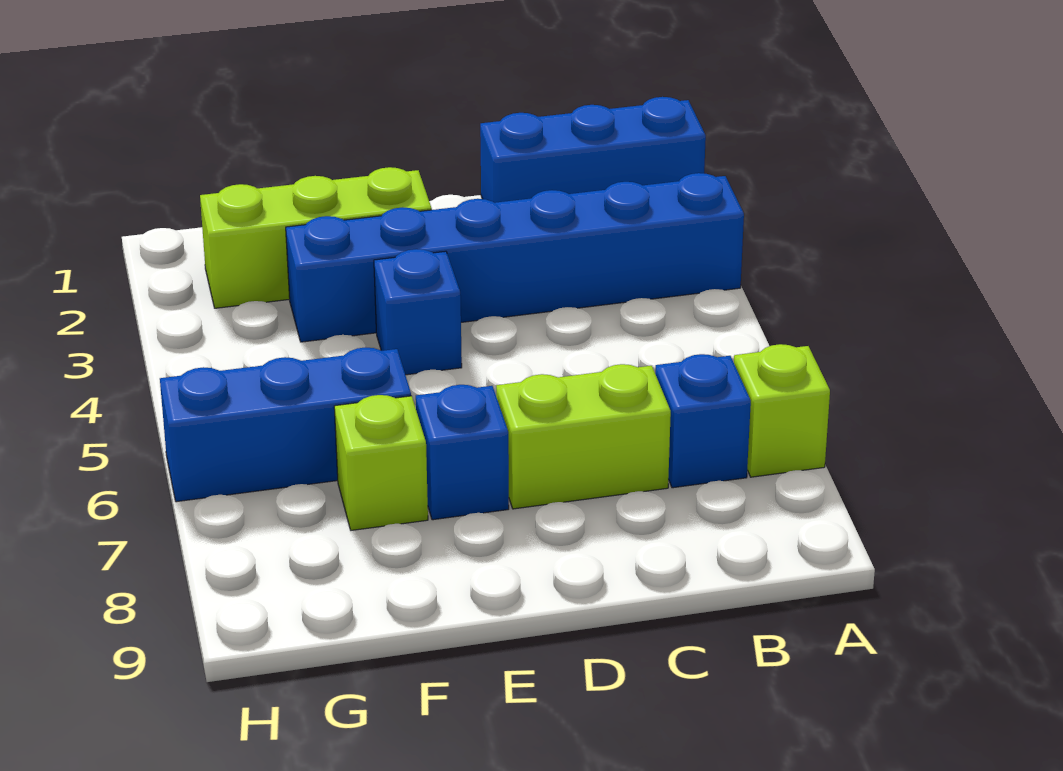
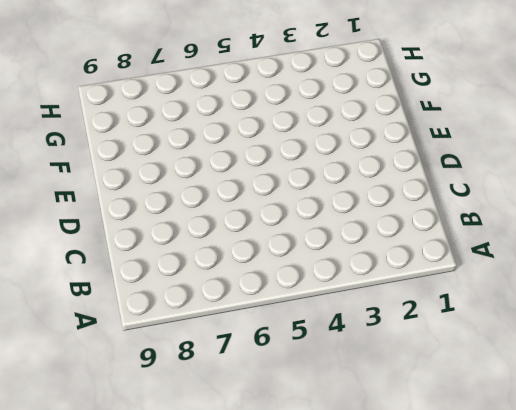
none -> blue brick A1:C1 level 1
none -> blue brick A3:F3 level 1

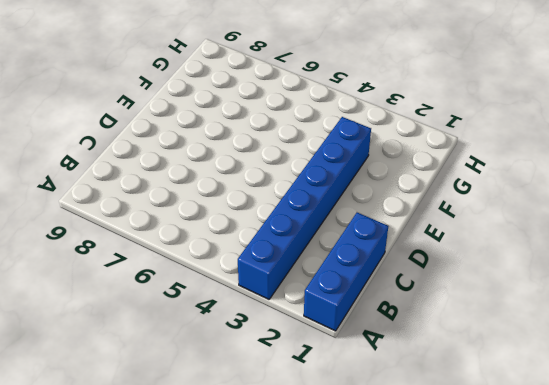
none -> lime brick A7 level 1
none -> blue brick B7 level 1

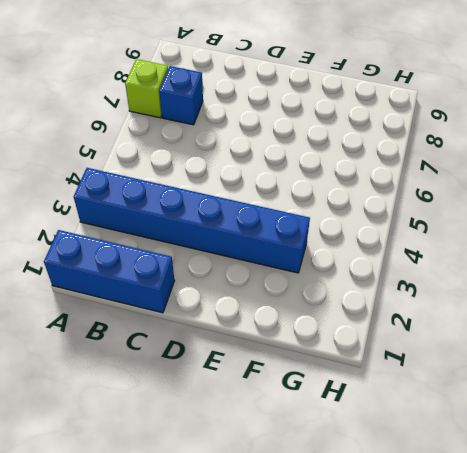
none -> lime brick C7:D7 level 1
none -> lime brick E2:G2 level 1

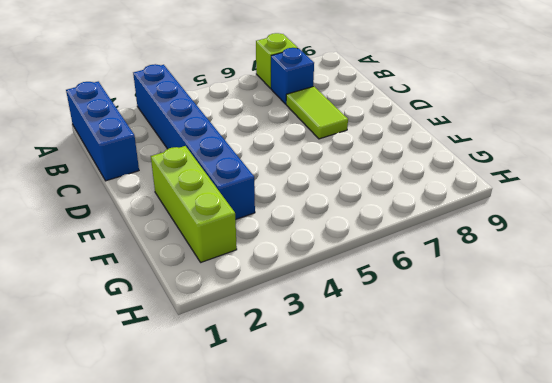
lime tile C7:D7 level 1 -> lime brick C7:D7 level 1
none -> blue brick E4 level 1
none -> blue brick E7 level 1

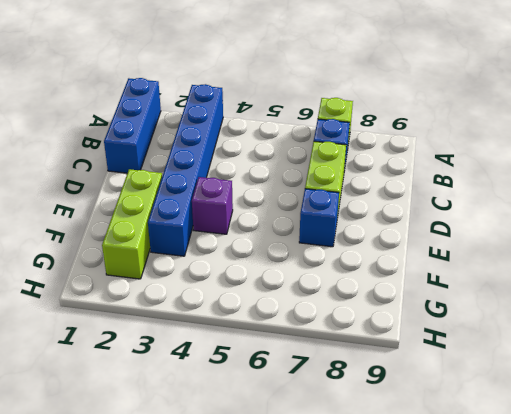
purple brick E4 level 1 -> blue brick E4 level 1
none -> blue brick F6:H6 level 1
none -> lime brick F7 level 1

